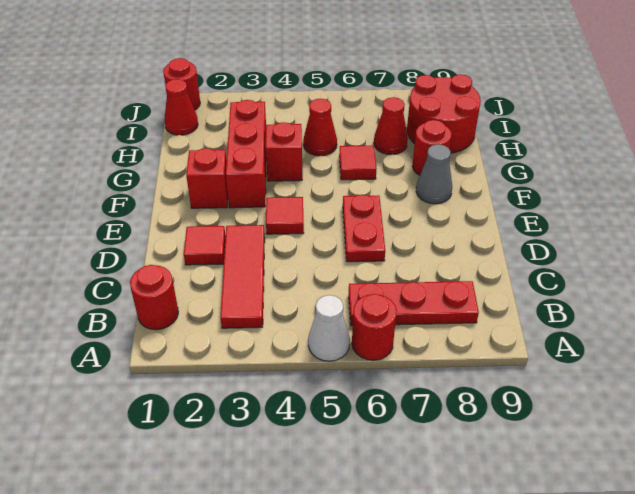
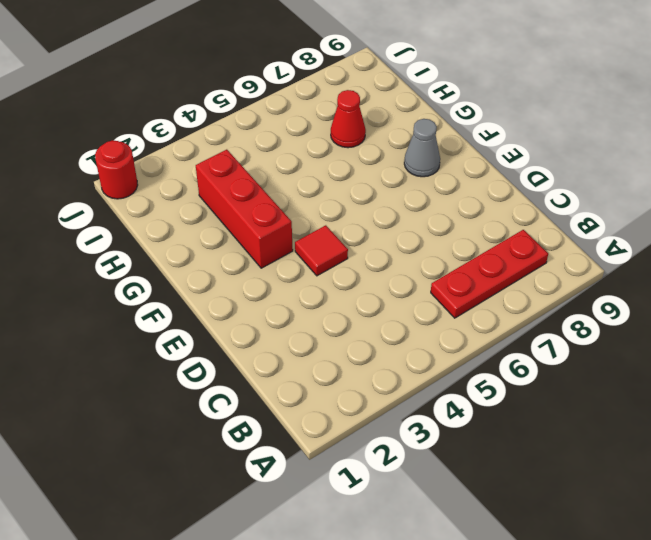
none -> white cone A5 level 1
none -> red round brick A6 level 1
none -> red round brick B1 level 1

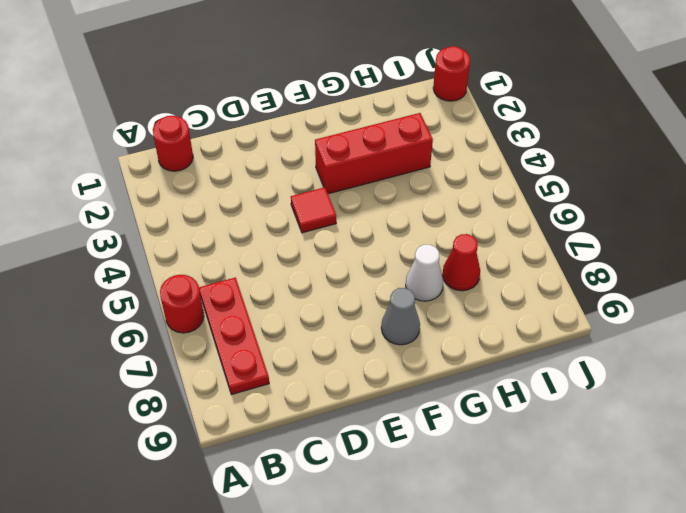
white cone G7 level 1 -> white cone A5 level 1
none -> red tile B3:D3 level 1
none -> red tile D2 level 1
none -> red plate D6:E6 level 1

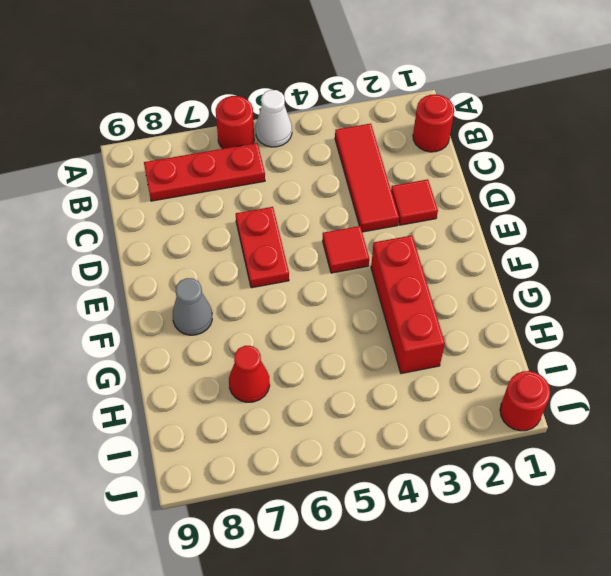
none -> red brick F2 level 1
none -> red brick G4 level 1
none -> red tile G6 level 1

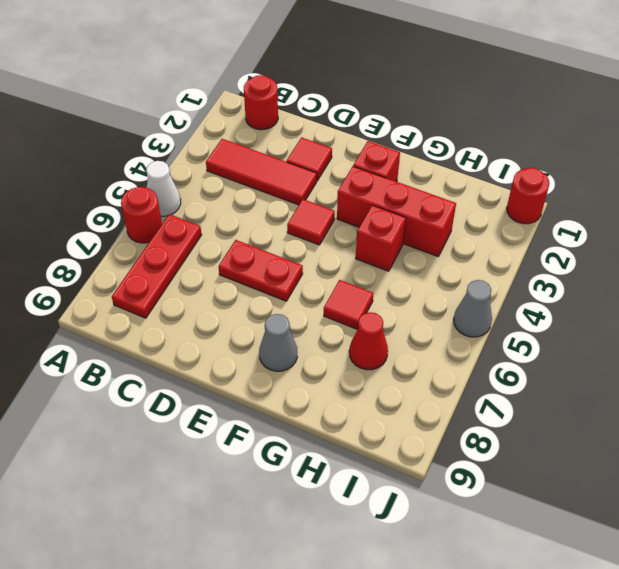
grey cone J5 level 1 -> none
none -> red round brick G8 level 1
none -> red cone H5 level 1
none -> red round brick H8:I9 level 1

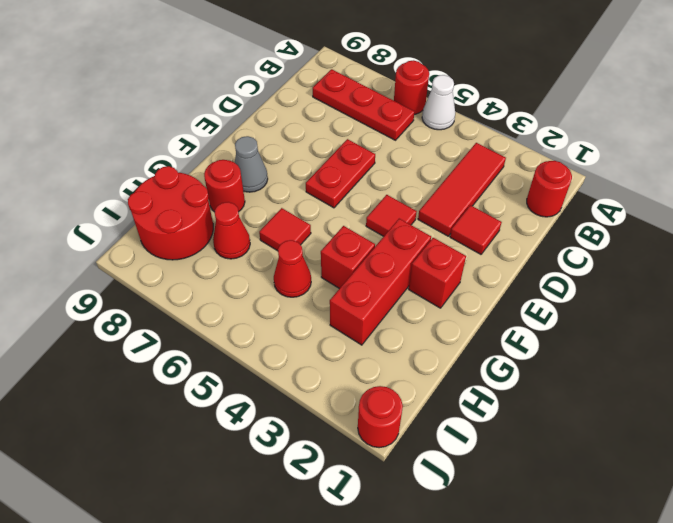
none -> red cone I1 level 1

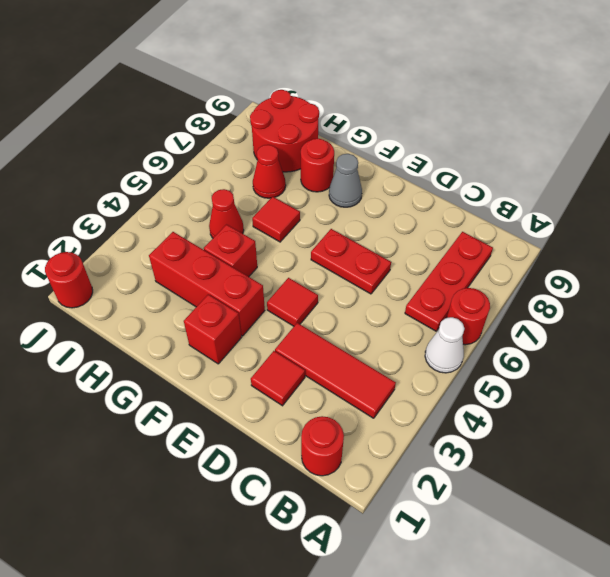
none -> red cone I1 level 1

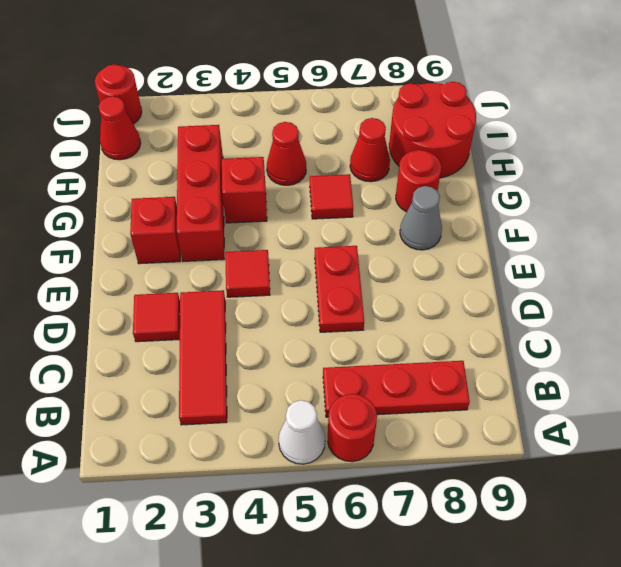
none -> red round brick B1 level 1

